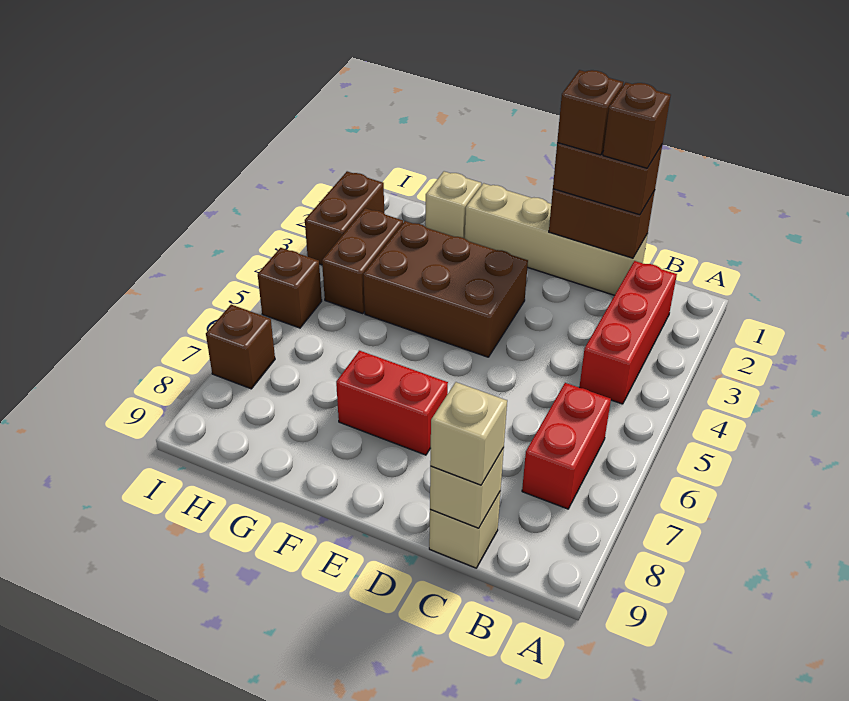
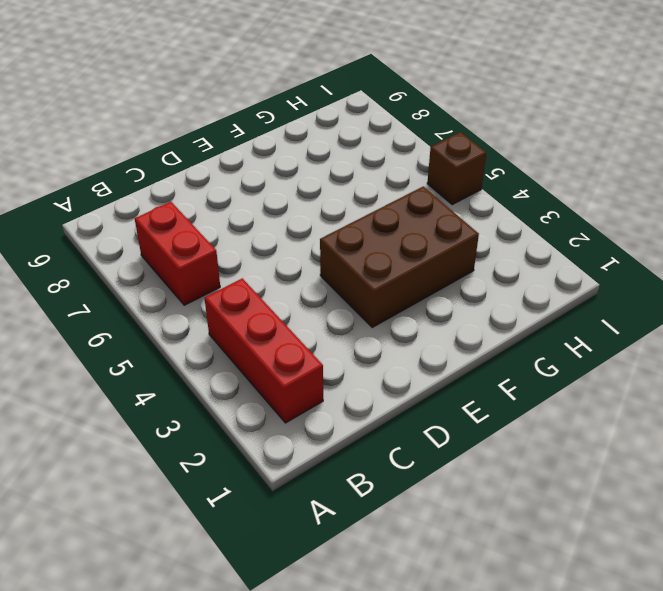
none -> tan brick C1:F1 level 1
none -> tan brick C9 level 1
none -> red brick E7:F7 level 1

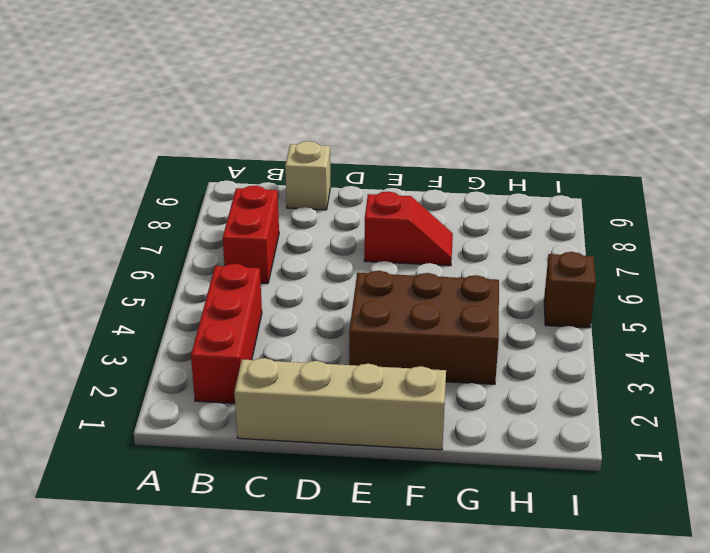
red slope E7:F7 level 1 top E -> red brick E7:F7 level 1
none -> tan brick G1 level 1
none -> brown brick H3:H4 level 1
none -> brown brick I2:I3 level 1

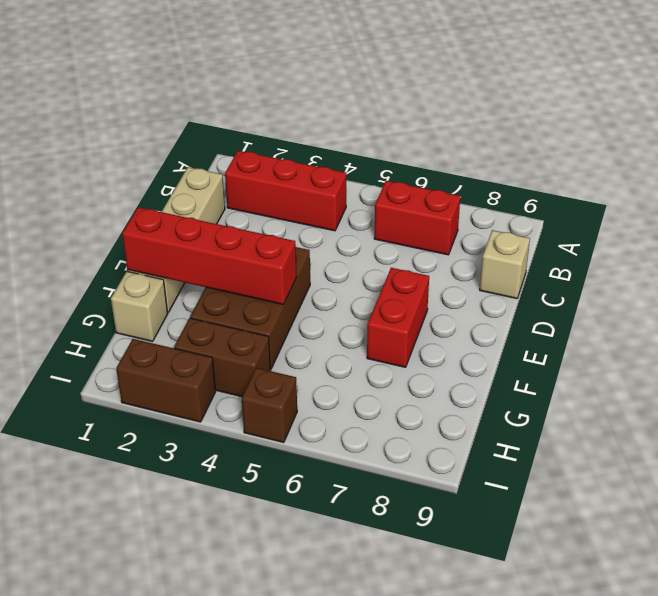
red brick F1:F4 level 2 -> none
none -> brown brick I7 level 1
none -> brown brick C1:D1 level 2
none -> tan brick C9 level 2

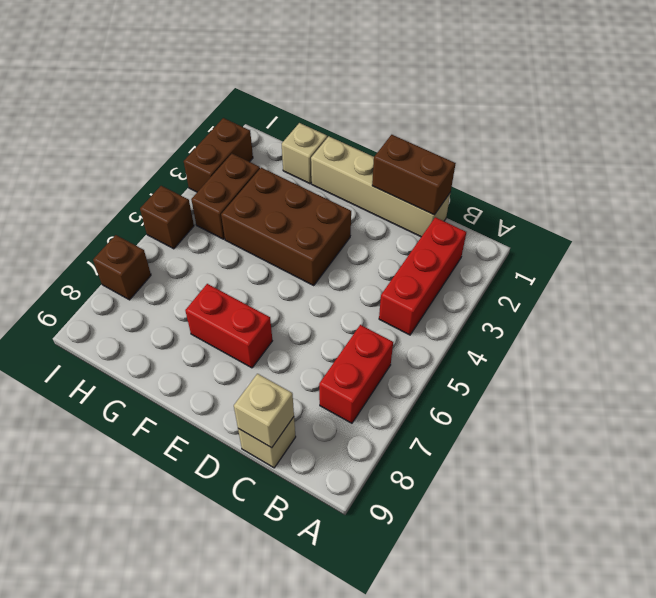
none -> brown brick C1:D1 level 3
none -> tan brick C9 level 3
none -> brown brick C1 level 4

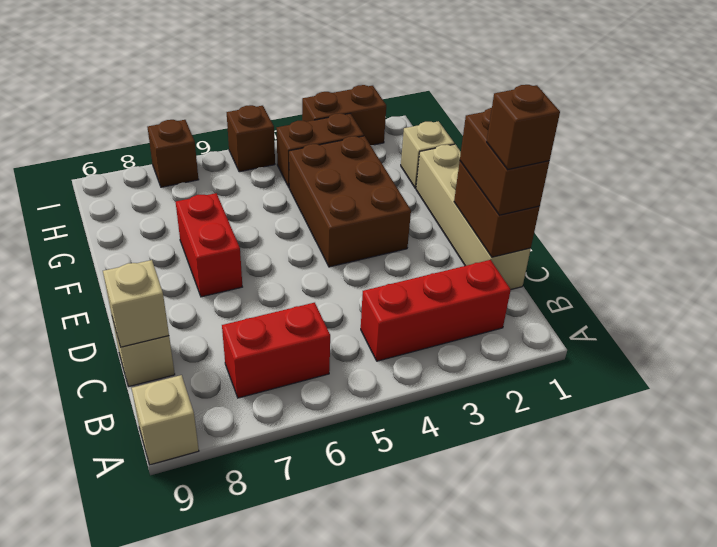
tan brick A9 level 1 -> tan brick C9 level 3
none -> brown brick D1 level 4

